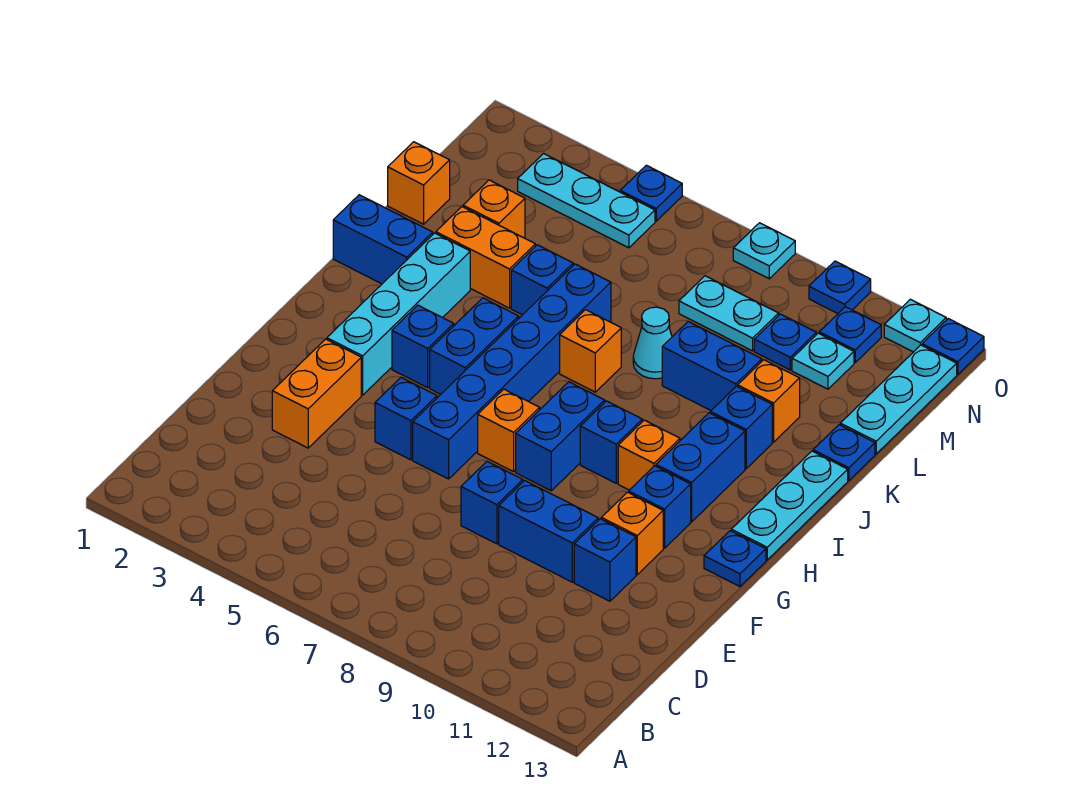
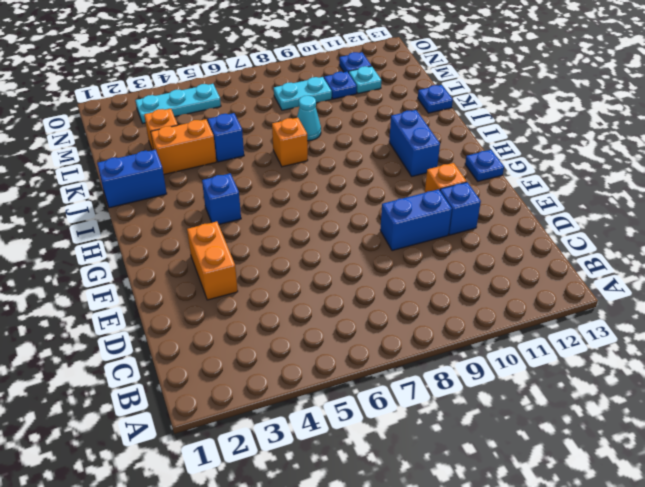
none -> blue brick E8 level 1
none -> blue brick F5 level 1
none -> blue brick F6:K6 level 1
none -> cyan brick G3:J3 level 1

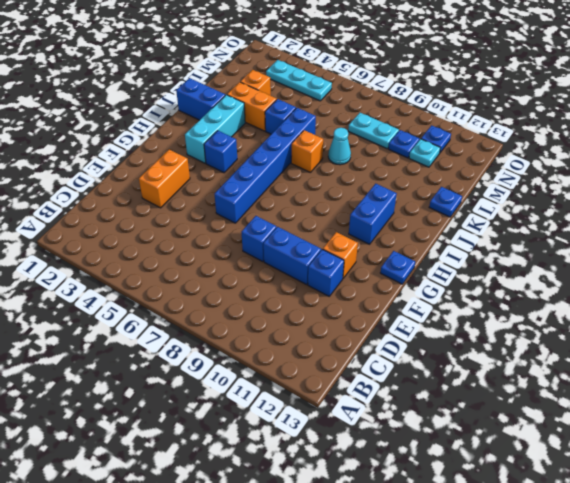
cyan brick H3:J3 level 1 -> cyan brick G3:J3 level 1
none -> blue brick F5 level 1
none -> orange brick G7 level 1
none -> blue brick G8:H8 level 1
none -> blue brick G11 level 1

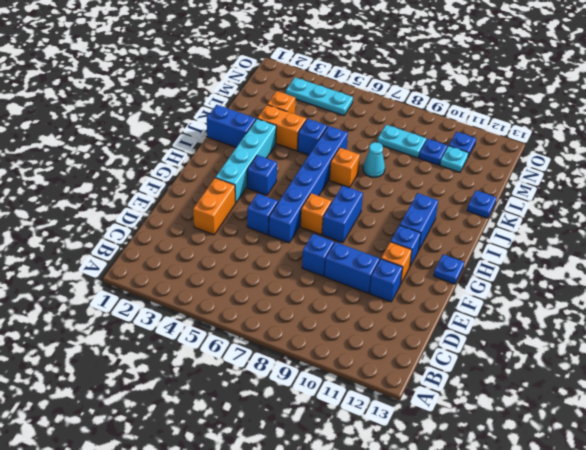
none -> blue brick H5:I5 level 1
none -> blue brick H9 level 1
none -> orange brick H10 level 1
none -> cyan plate H13:J13 level 1

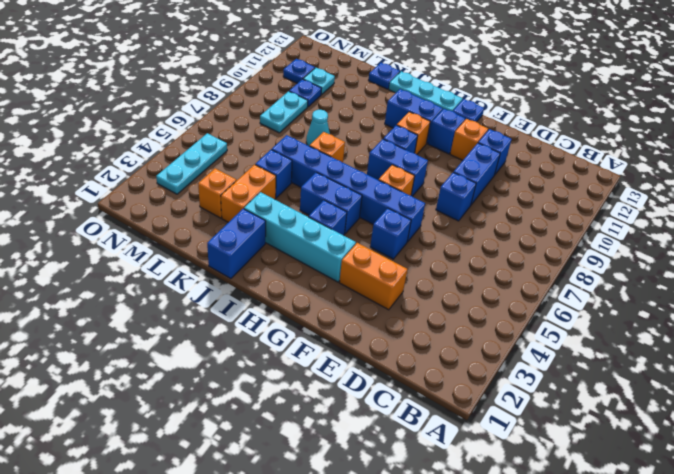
none -> blue brick J11 level 1
none -> blue brick K9:K10 level 1
none -> orange brick K11 level 1
none -> orange brick L1 level 1

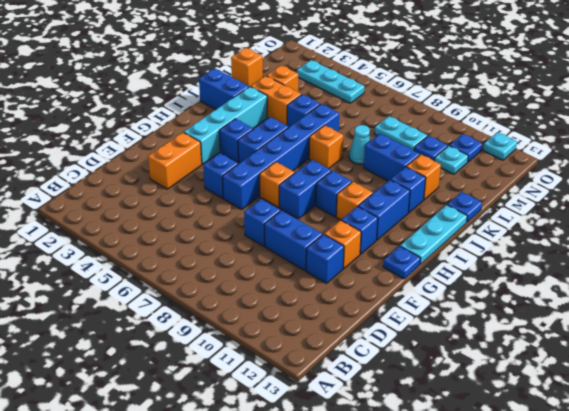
none -> cyan plate L13:N13 level 1
none -> blue plate O5 level 1
none -> cyan plate O8 level 1
none -> blue plate O10 level 1

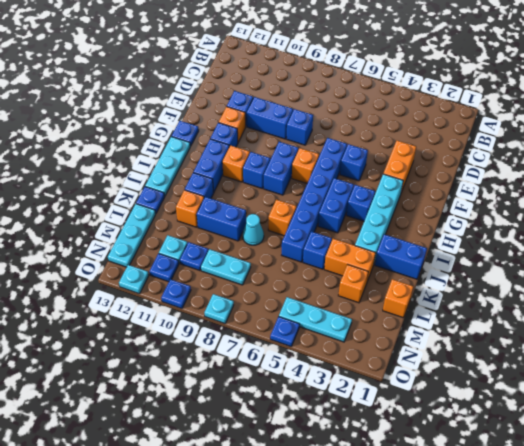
none -> blue plate O13 level 1

